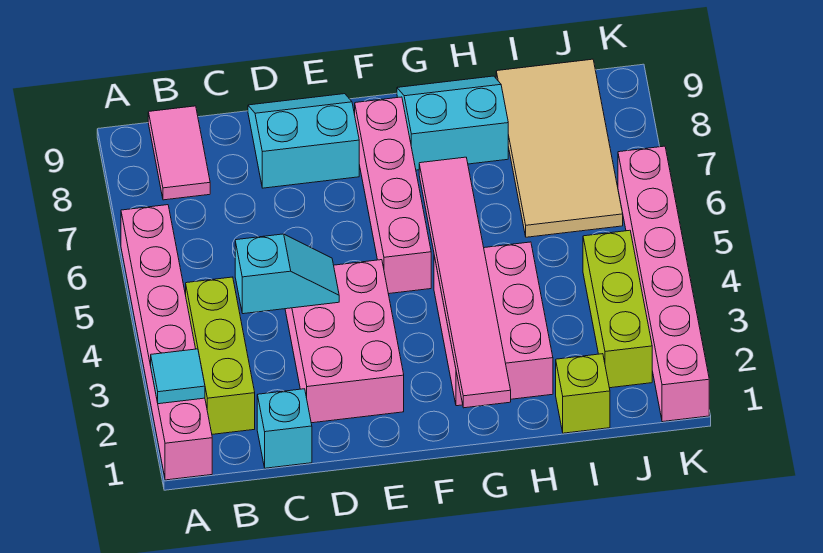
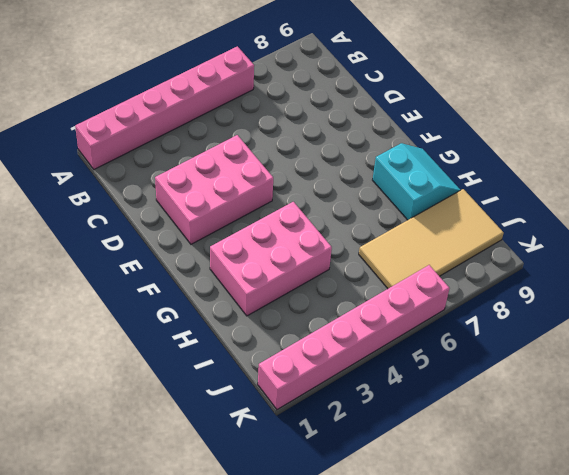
none -> lime brick B2:B4 level 1
none -> pink tile B8:B9 level 1
none -> cyan brick C1 level 1

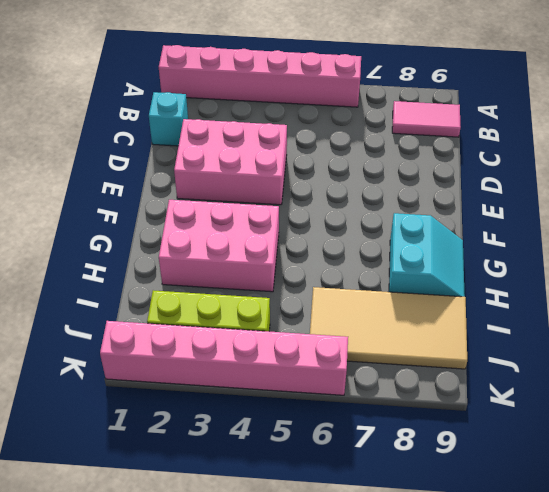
none -> lime brick B2:B4 level 1
none -> cyan slope D8:E9 level 1 top 8
none -> pink brick F5:F8 level 1

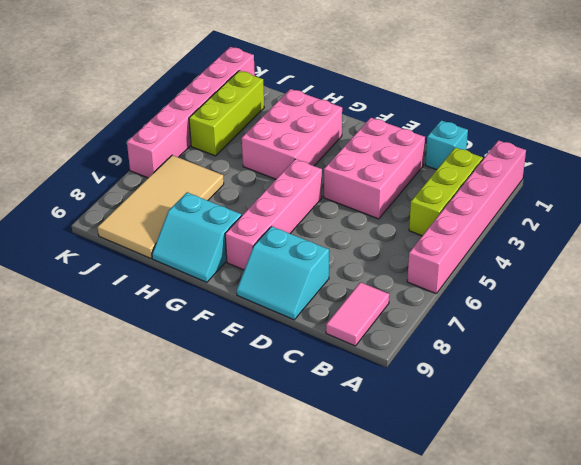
none -> lime brick I1 level 1
none -> cyan tile A2 level 2
none -> cyan slope C4:D4 level 2 top C

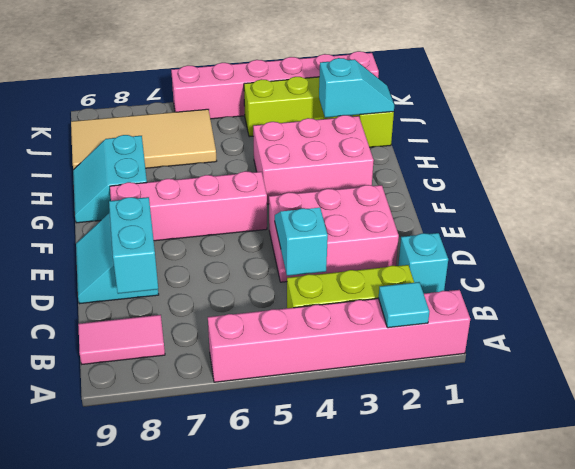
cyan brick C8:D8 level 2 -> none
cyan slope I1:I2 level 2 top 2 -> none
none -> pink tile G1:G6 level 2

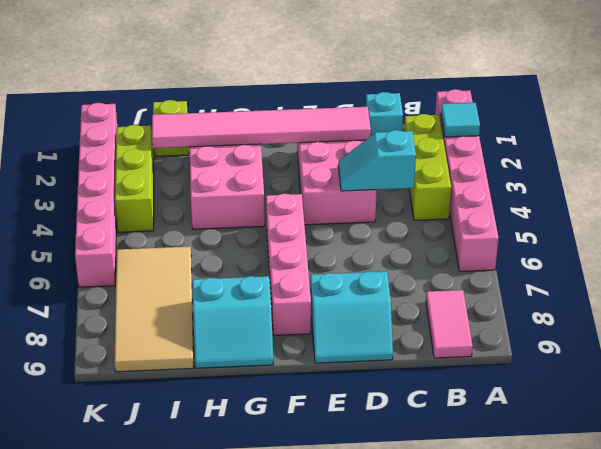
pink tile D2:I2 level 2 -> pink tile G1:G6 level 2

